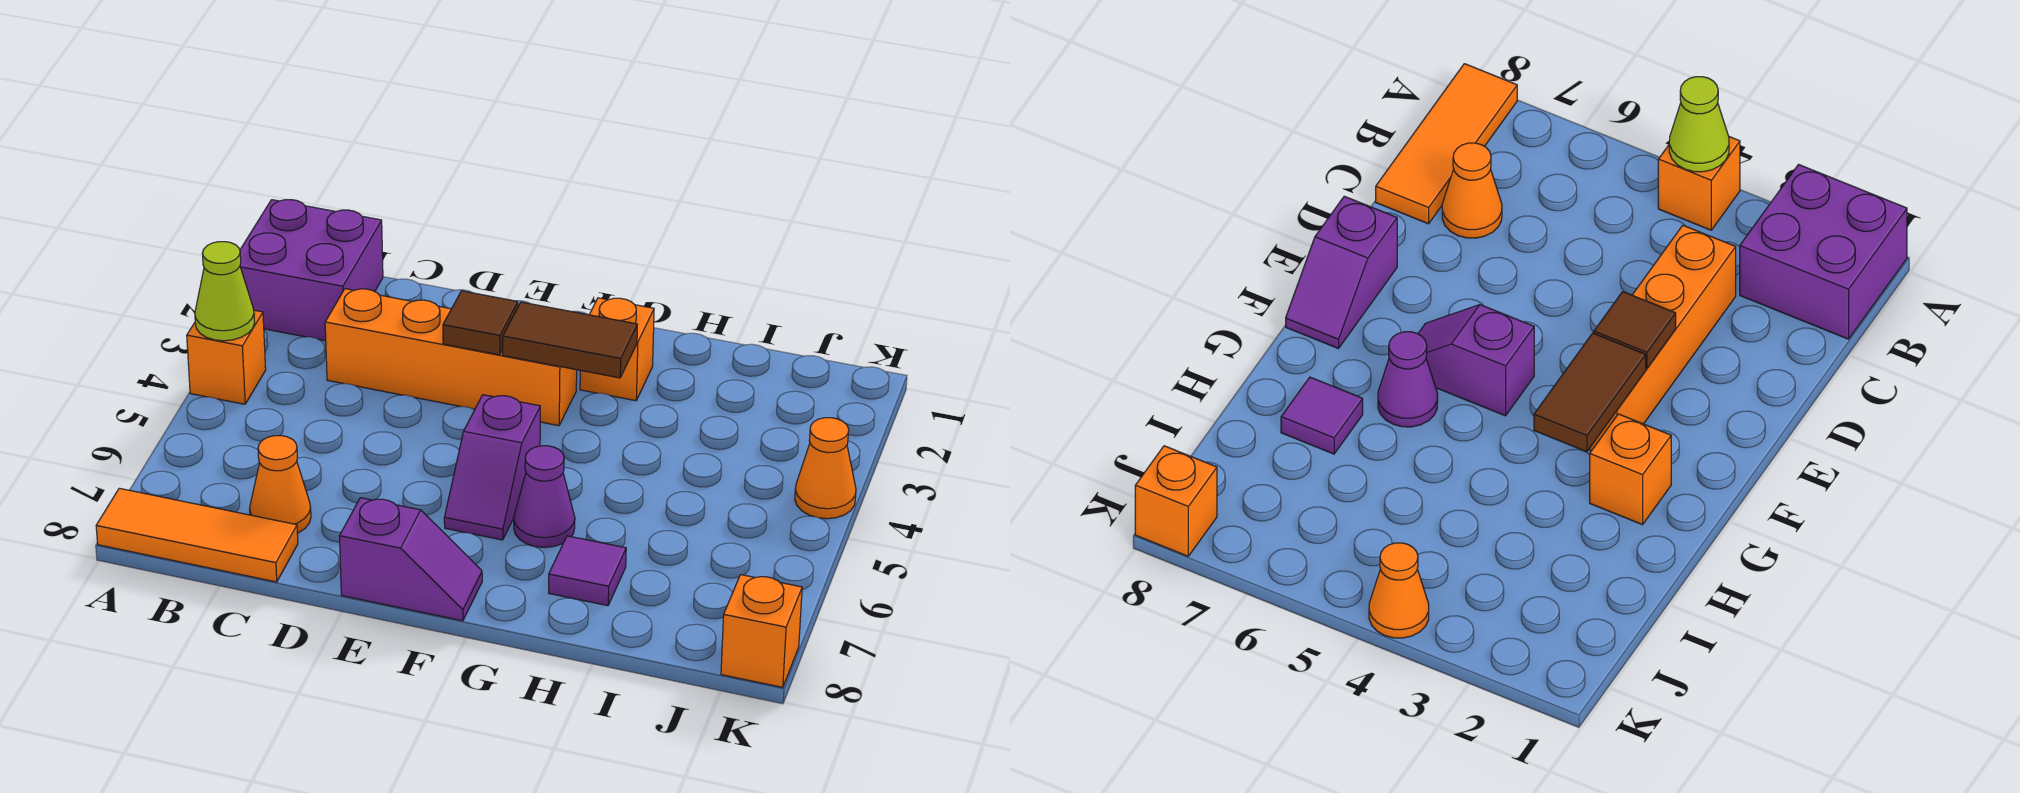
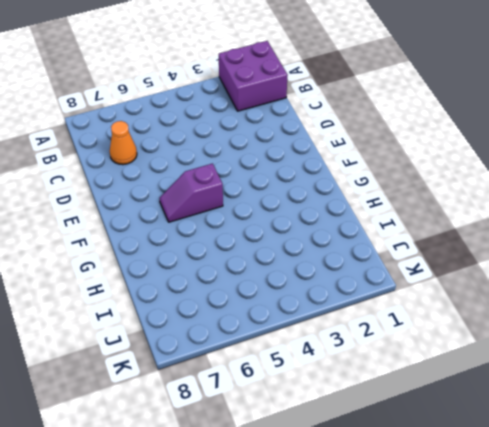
none -> orange brick A4 level 1
none -> orange tile A8:C8 level 1
none -> orange brick C3:F3 level 1

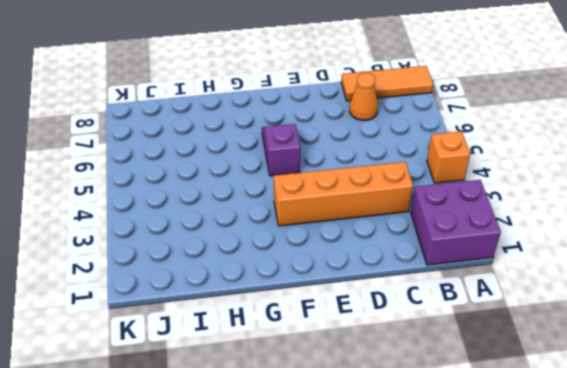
none -> purple slope E8:F8 level 1 top E
none -> orange brick G2 level 1
none -> purple cone G6 level 1

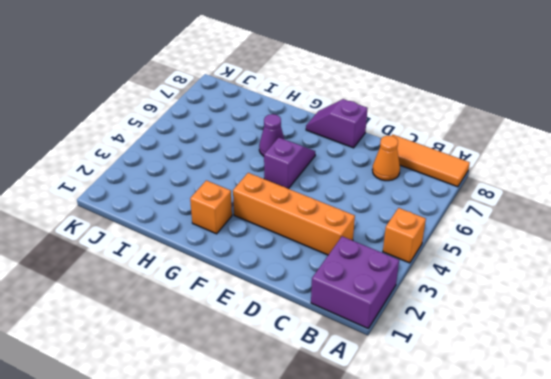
none -> purple tile H7 level 1
none -> orange cone K4 level 1
none -> orange brick K8 level 1

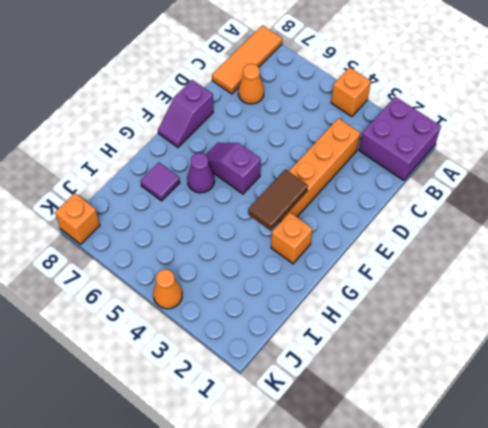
none -> lime cone A4 level 2
none -> brown tile E3 level 2

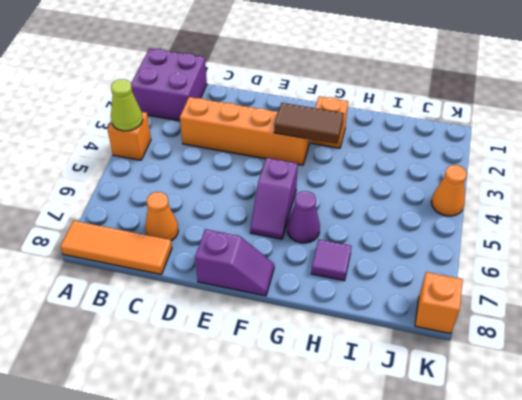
none -> brown tile E3 level 2

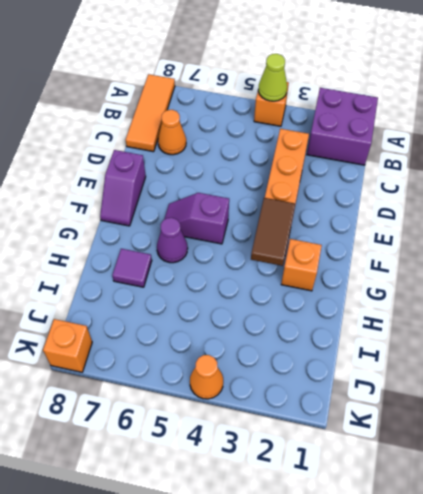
none -> brown tile E3 level 2

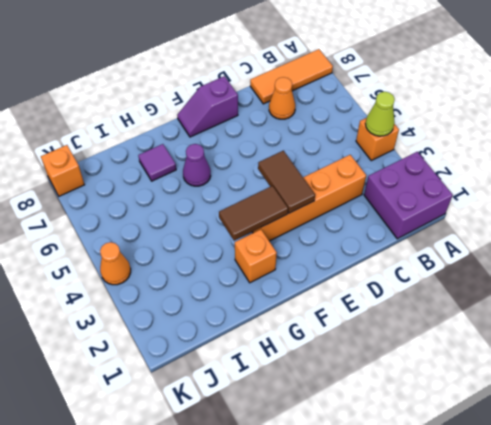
brown tile E3:E4 level 2 -> brown tile E3 level 2
none -> purple slope F5:F6 level 1 top 5

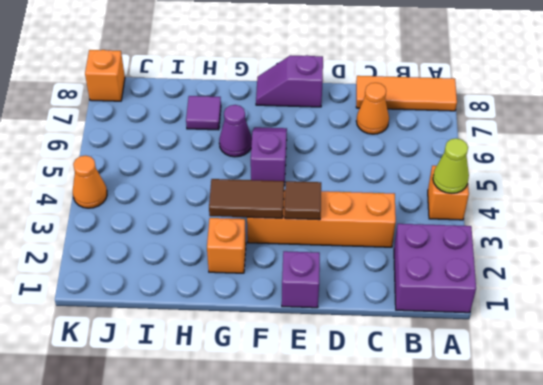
purple brick E1 level 1 -> none

